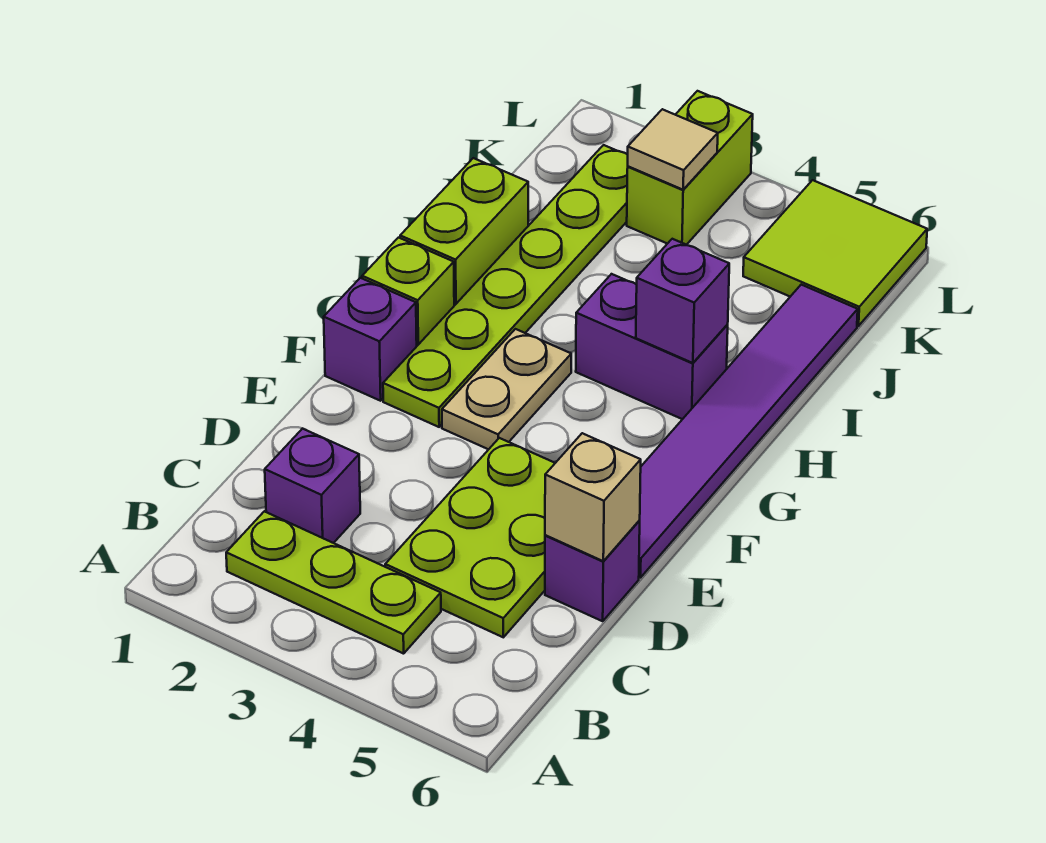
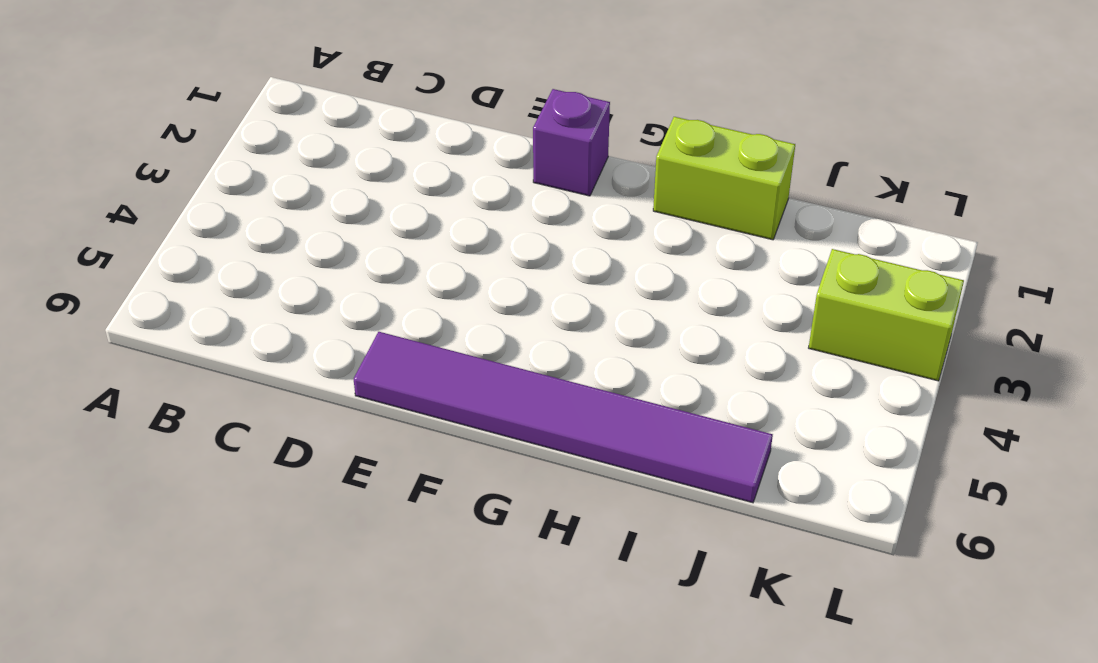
none -> lime plate B2:B4 level 1
none -> purple brick C2 level 1
none -> lime plate C4:E5 level 1

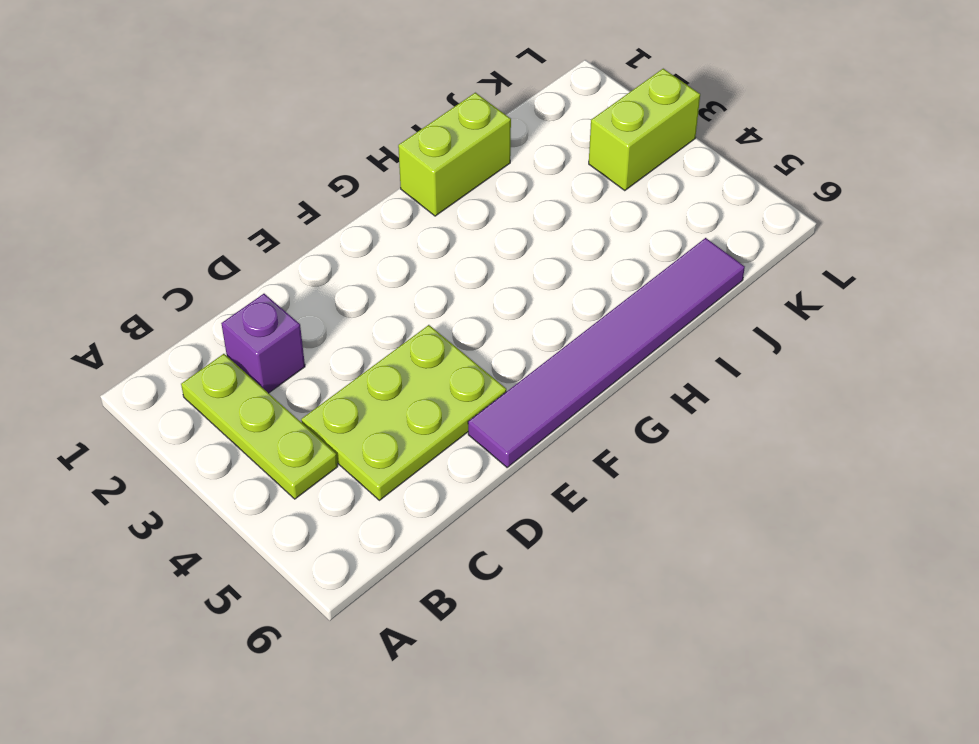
none -> purple brick D6 level 1
none -> purple brick F1 level 1
none -> lime plate F2:K2 level 1

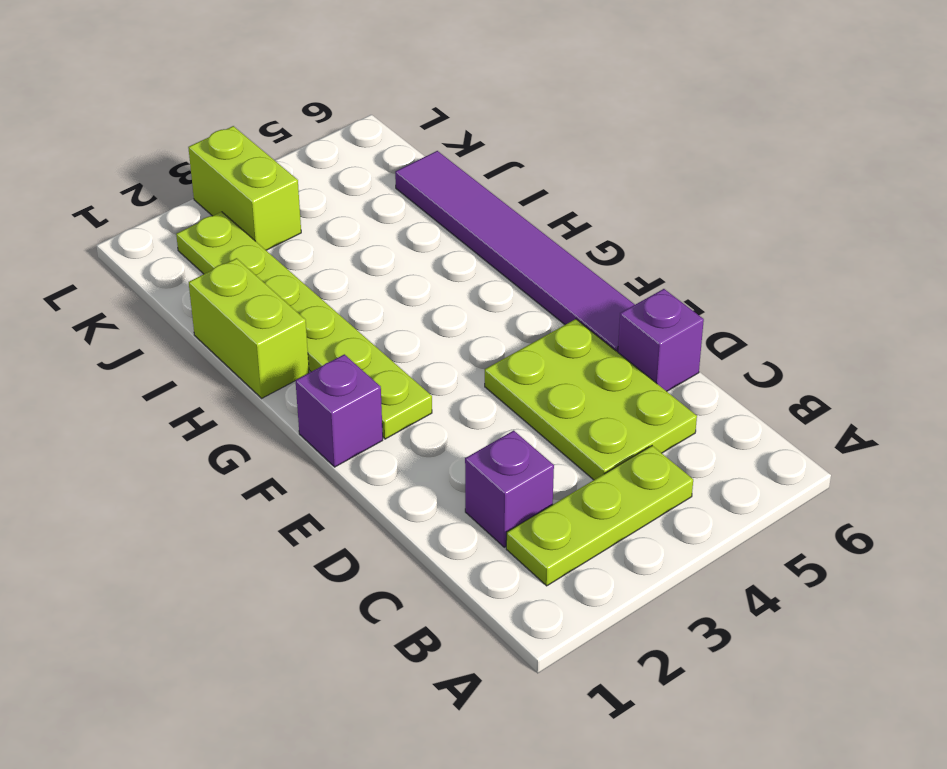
none -> tan plate F3:G3 level 1
none -> lime brick G1 level 1
none -> purple brick H4:H5 level 1

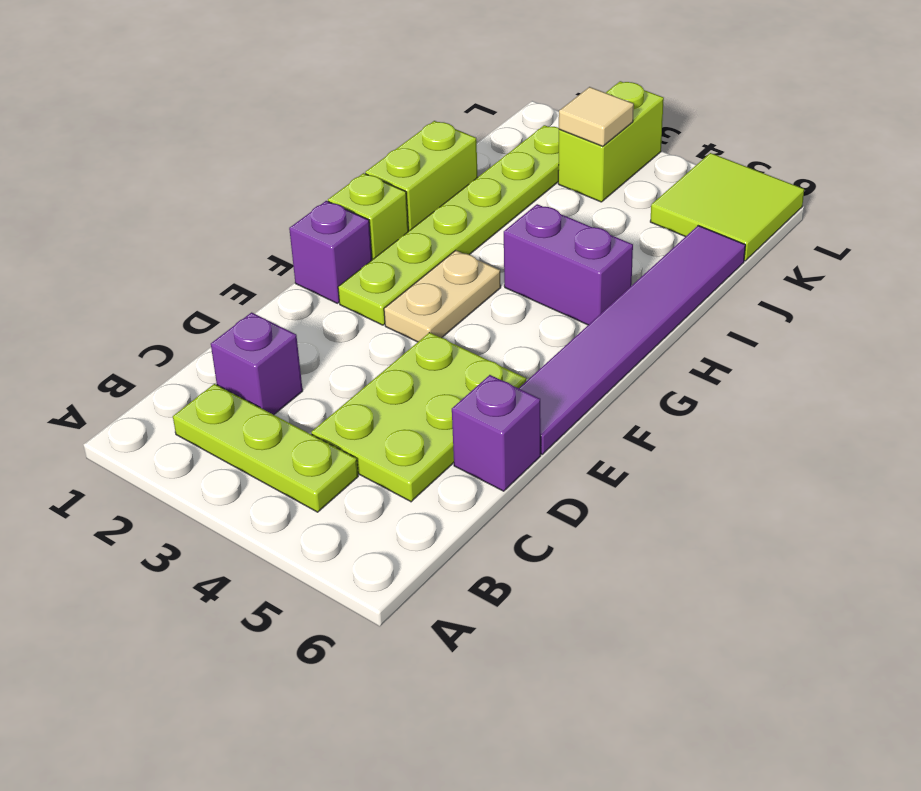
none -> tan brick D6 level 2
none -> purple brick H5 level 2

